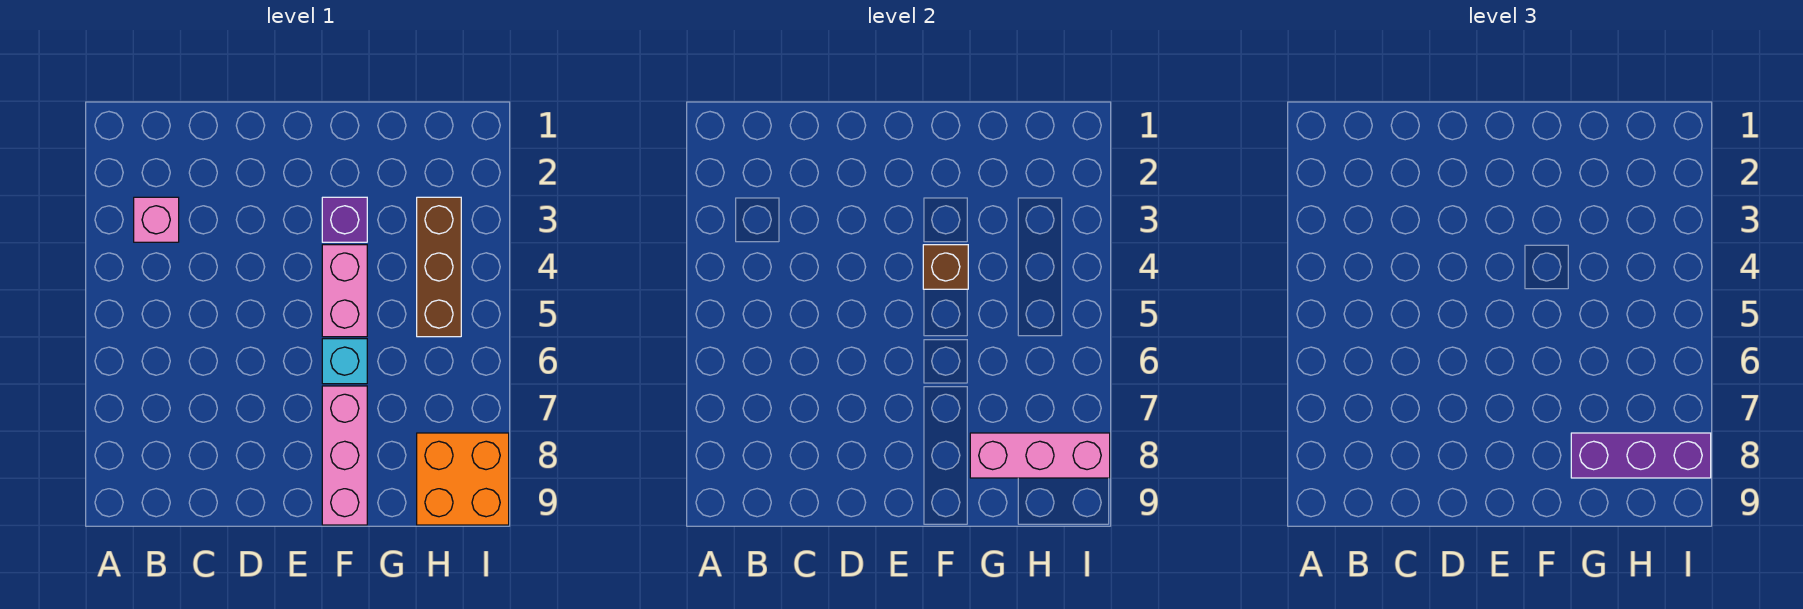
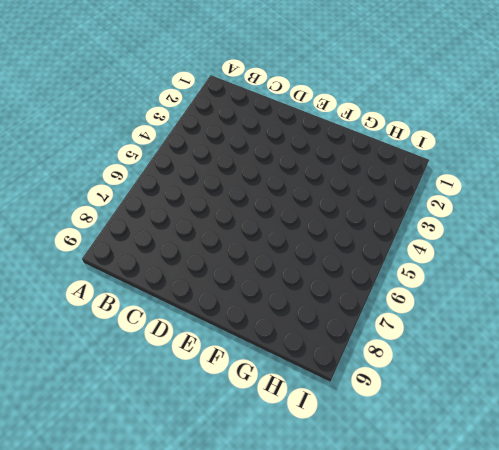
none -> pink brick B3 level 1
none -> purple brick F3 level 1

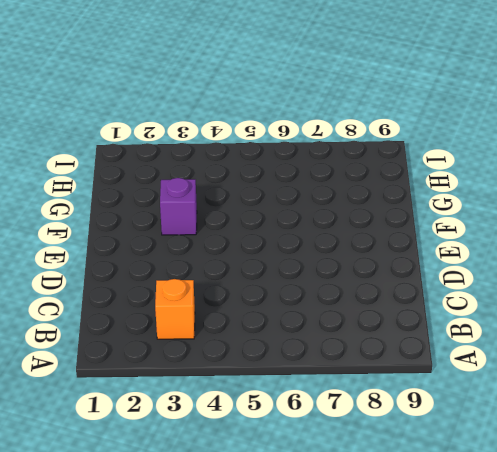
orange brick B3 level 1 -> pink brick B3 level 1
none -> pink brick F4:F5 level 1
none -> cyan brick F6 level 1

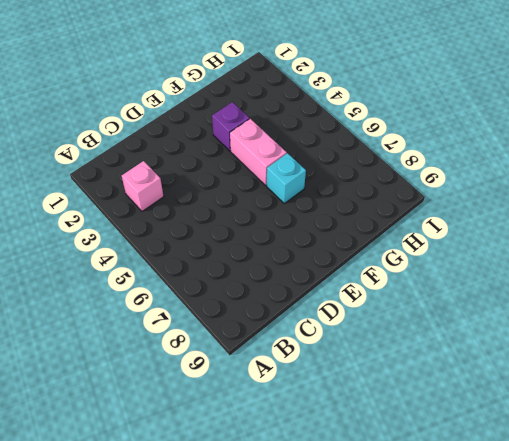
none -> pink brick F7:F9 level 1
none -> brown brick H3:H5 level 1

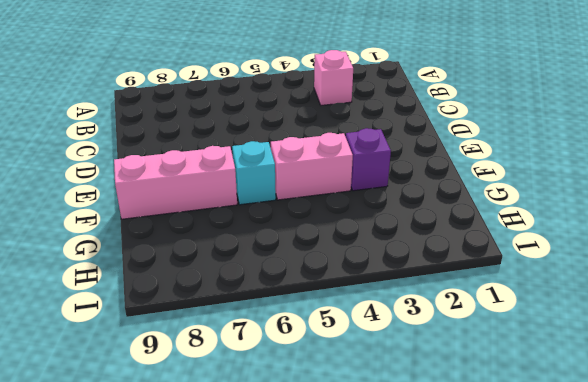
none -> brown brick H3:H5 level 1
none -> orange brick H8:I9 level 1

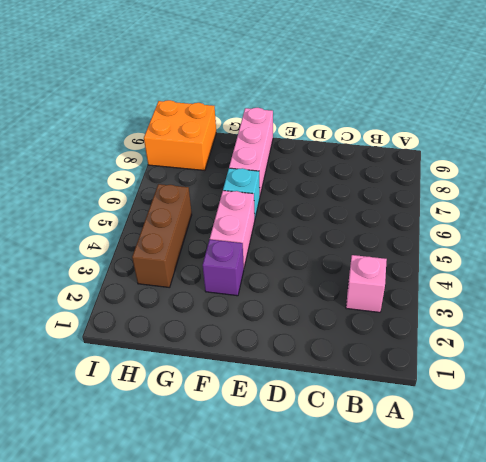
none -> brown brick F4 level 2
none -> pink brick G8:I8 level 2

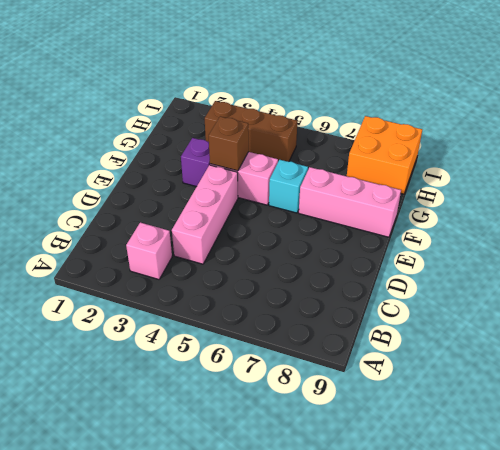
pink brick C4:E4 level 1 -> pink brick G8:I8 level 2
none -> purple brick G8:I8 level 3

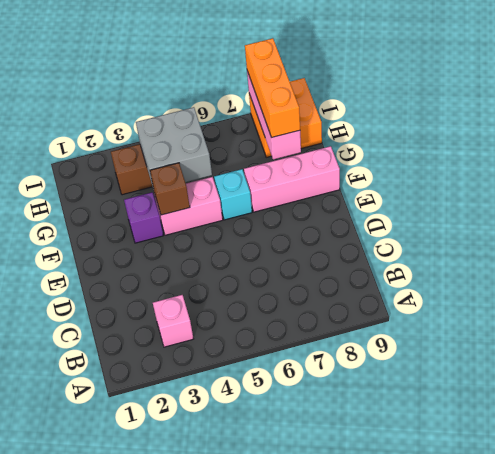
grey brick G4:H5 level 2 -> none
orange brick G8:I8 level 3 -> purple brick G8:I8 level 3

